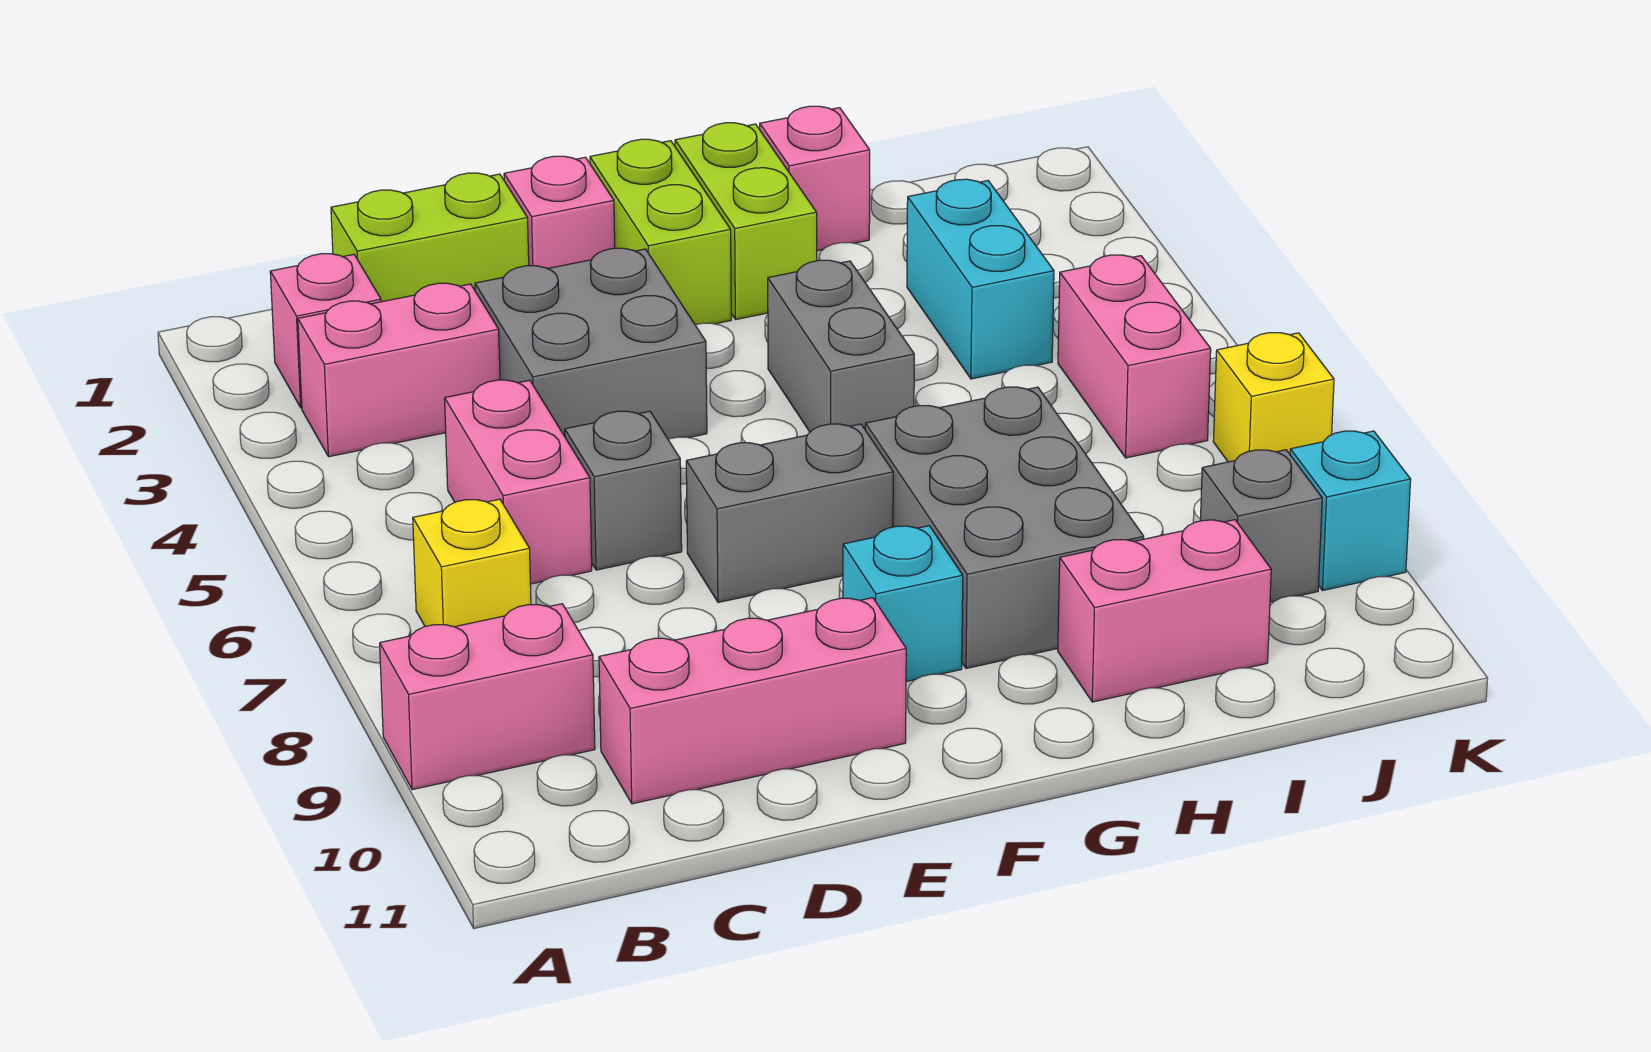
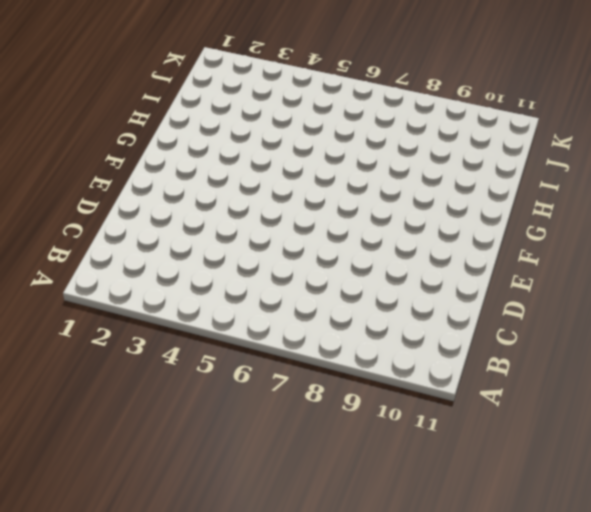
none -> pink brick A9:B9 level 1
none -> pink brick B2 level 1
none -> pink brick B3:C3 level 1

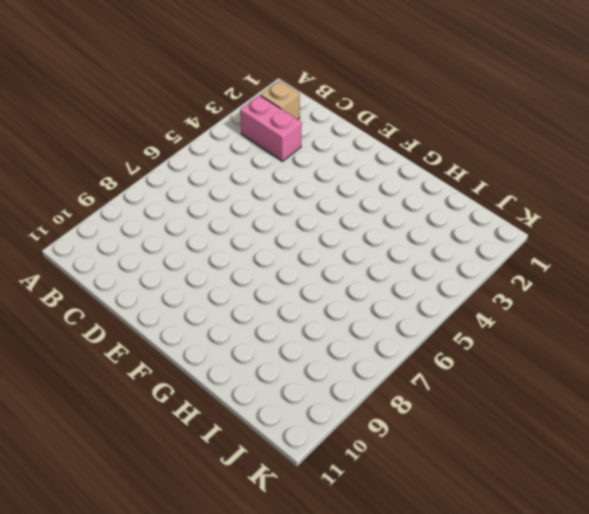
tan brick B2 level 1 -> pink brick B2 level 1
none -> pink brick A9:B9 level 1
none -> yellow brick B7 level 1
none -> lime brick C1:D1 level 1

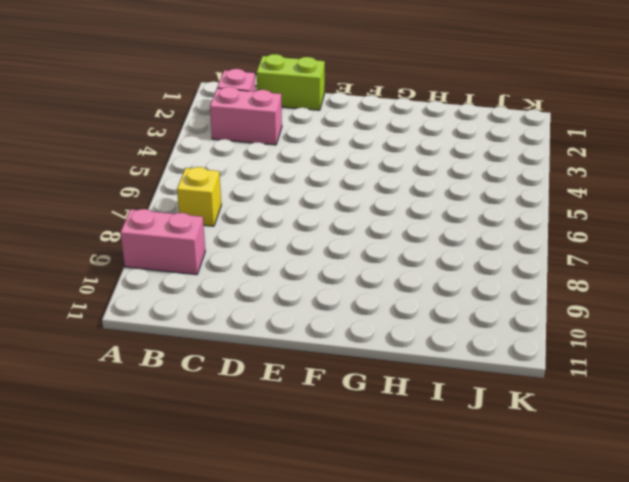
none -> pink brick C5:C6 level 1
none -> pink brick C10:E10 level 1
none -> grey brick D3:E4 level 1

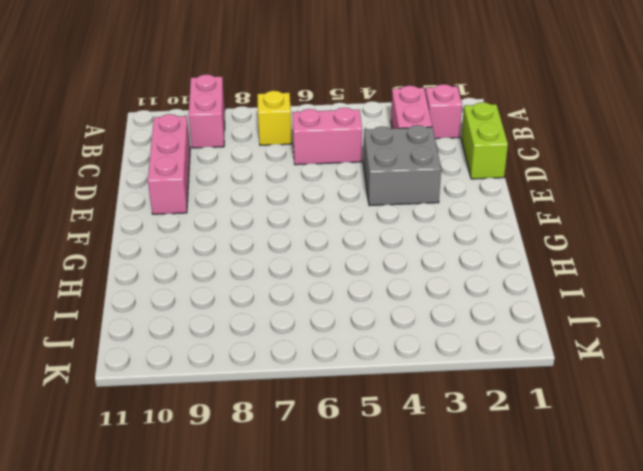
none -> grey brick D6 level 1
none -> pink brick E1 level 1
none -> grey brick E7:F7 level 1

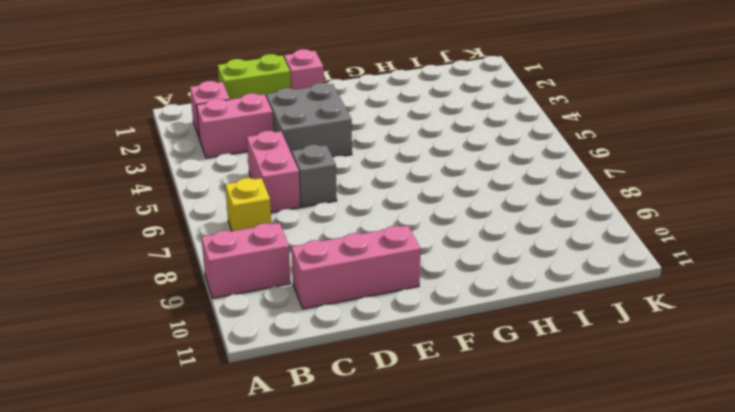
none -> grey brick E7:F7 level 1
none -> lime brick F1:F2 level 1
none -> cyan brick F9 level 1

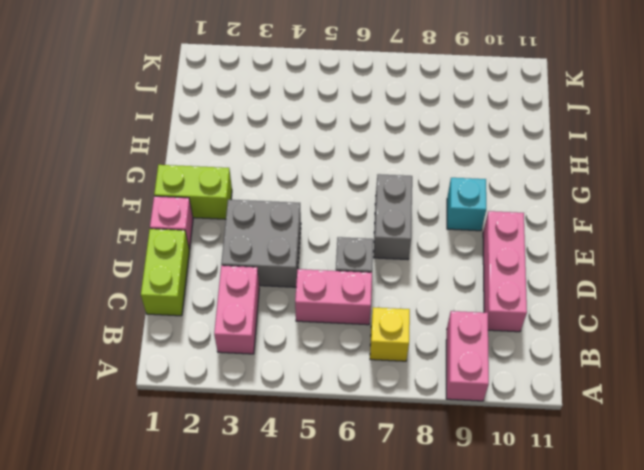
none -> pink brick B2 level 1
none -> lime brick G1:G2 level 1
none -> grey brick G4:G5 level 1

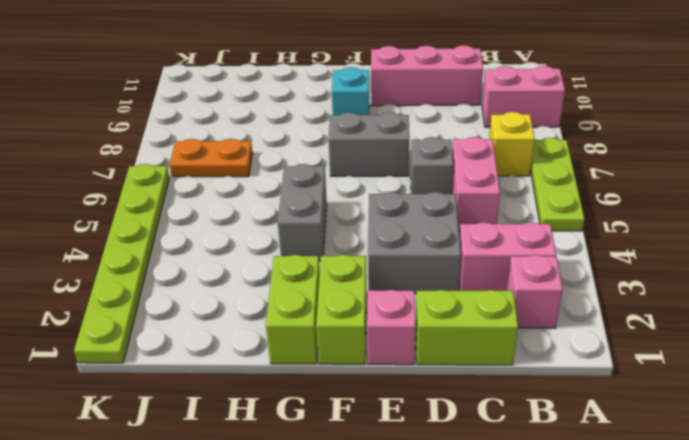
lime plate A5:A7 level 1 -> none
orange plate I7:J7 level 1 -> none
lime plate K1:K6 level 1 -> none
none -> grey brick G7:H9 level 1
none -> pink brick H1 level 1
none -> pink brick H10:I10 level 1

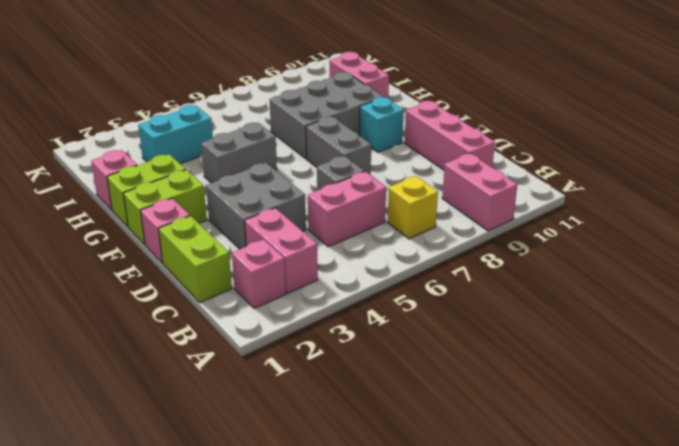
none -> pink brick J5:J6 level 1
none -> grey brick J9 level 1
none -> yellow brick K7 level 1

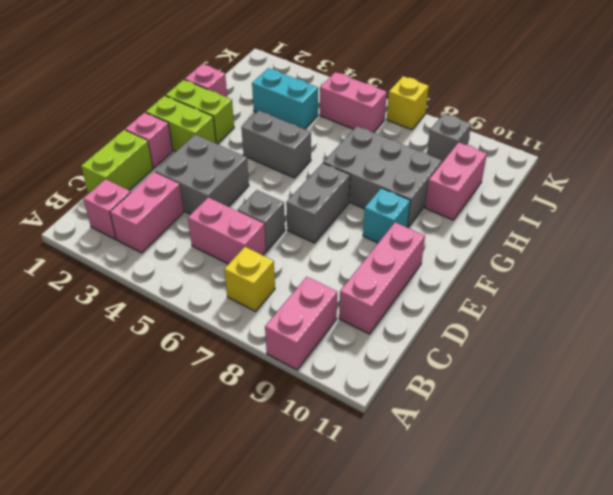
none -> cyan brick K9 level 1

